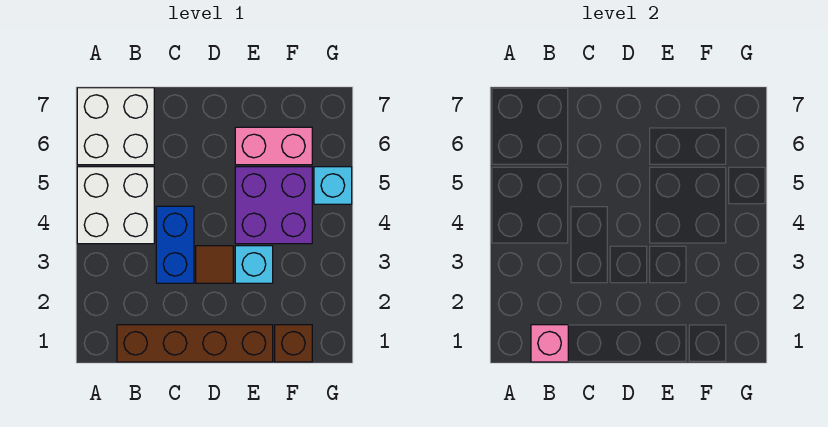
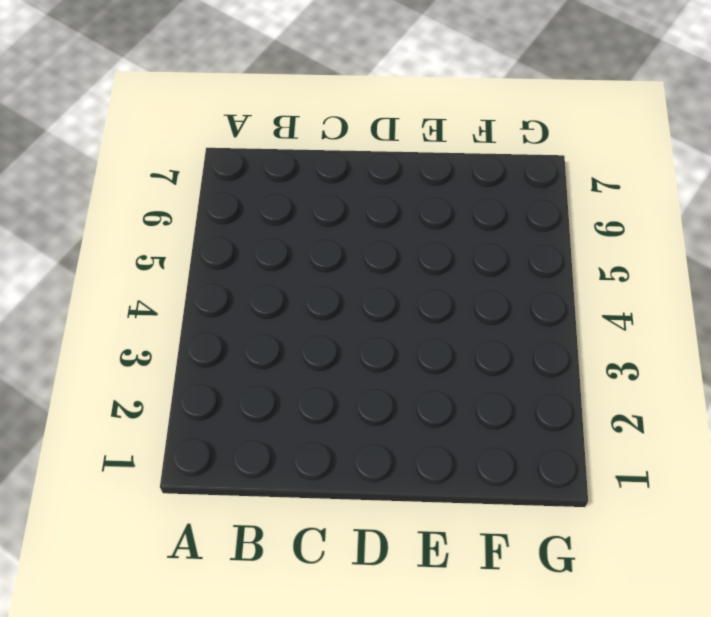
none -> white brick A4:B5 level 1
none -> white brick A6:B7 level 1

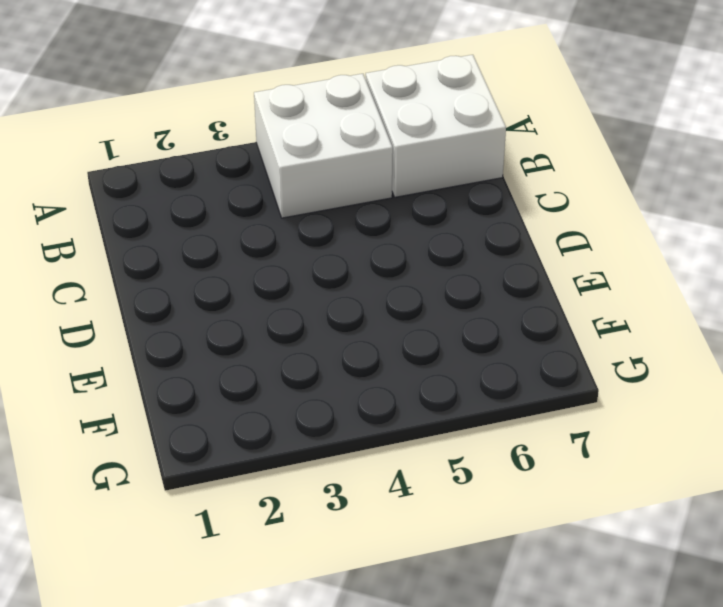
none -> brown brick B1:E1 level 1
none -> blue brick C3:C4 level 1

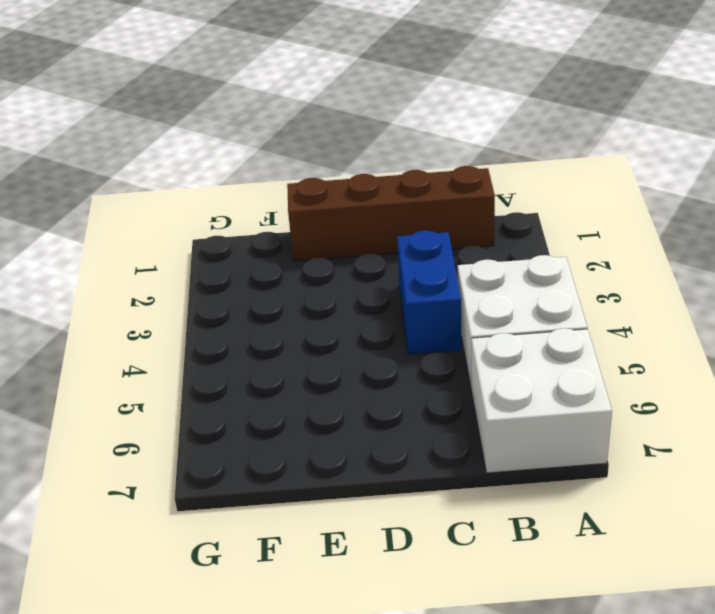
none -> brown tile D3 level 1
none -> cyan brick E3 level 1

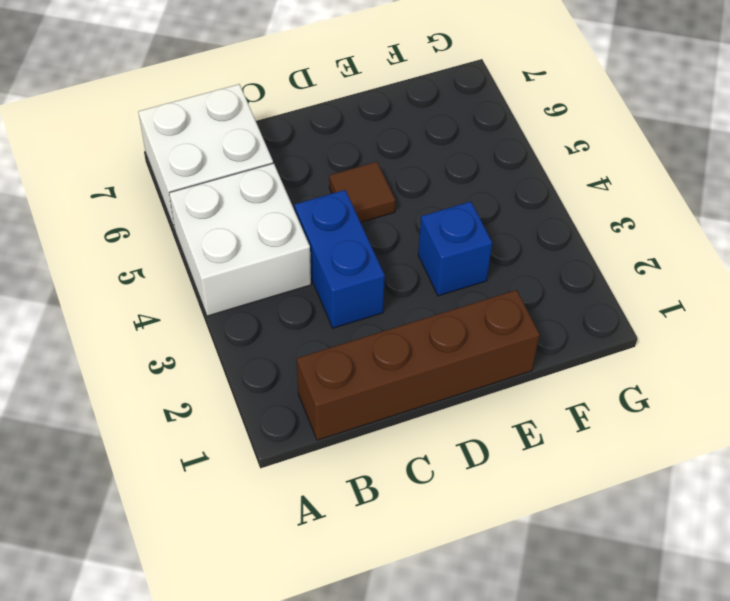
brown tile D5 level 1 -> brown tile D3 level 1
blue brick E3 level 1 -> cyan brick E3 level 1
none -> purple brick E4:F5 level 1
none -> pink brick E6:F6 level 1

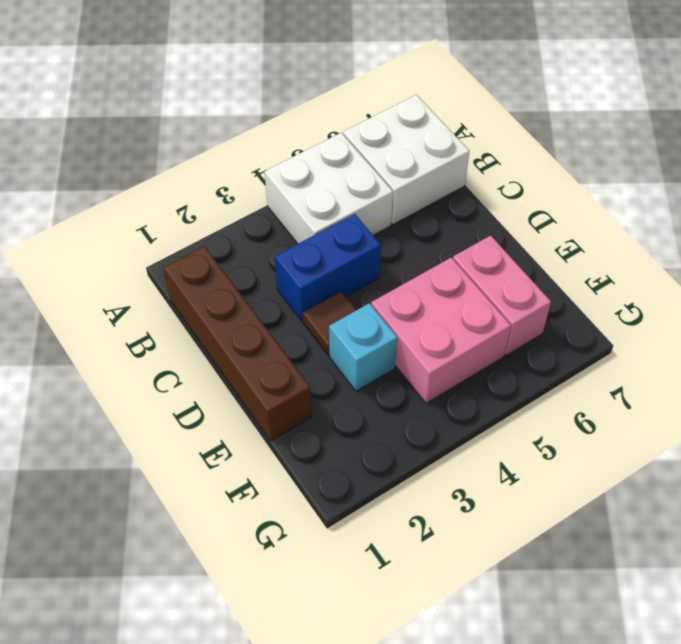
pink brick E4:F5 level 1 -> purple brick E4:F5 level 1
none -> brown brick F1 level 1
none -> cyan brick G5 level 1

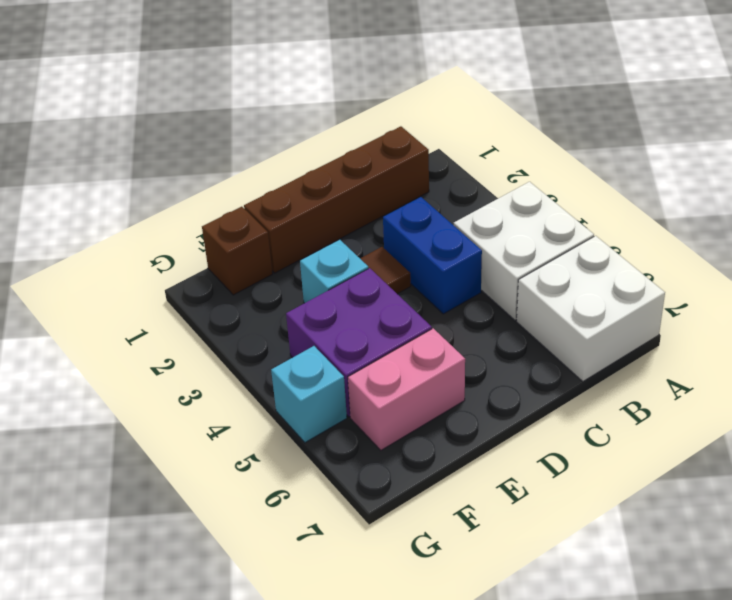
none -> pink brick B1 level 2

